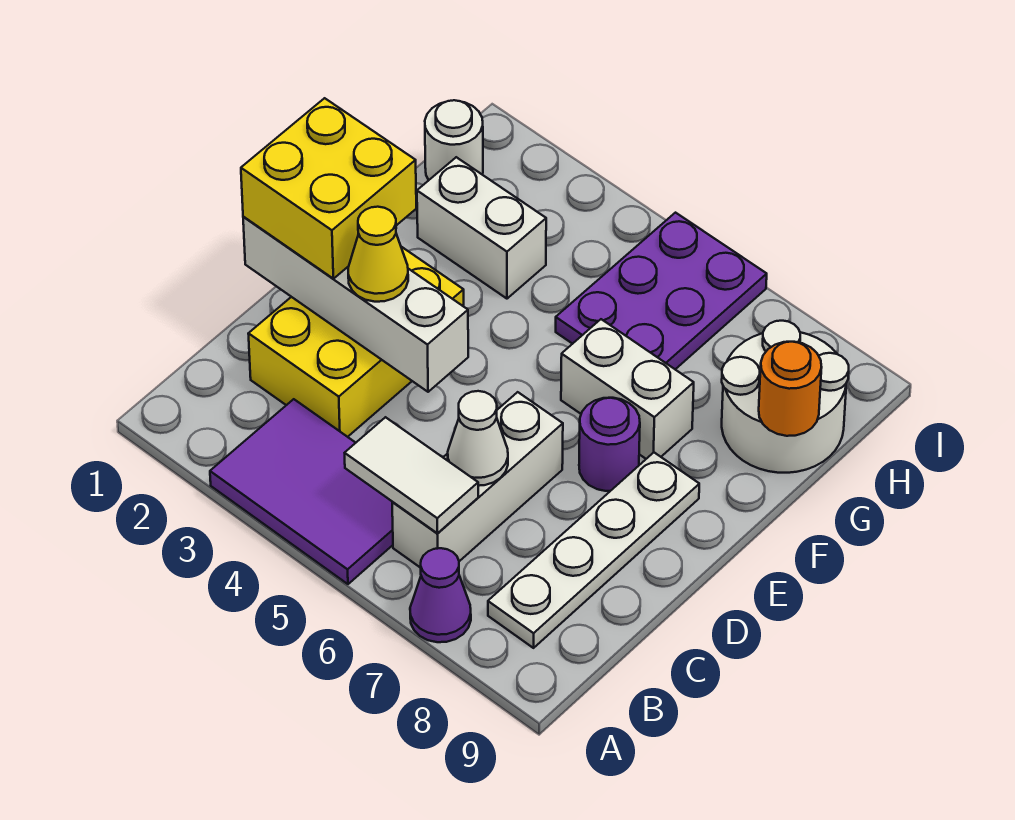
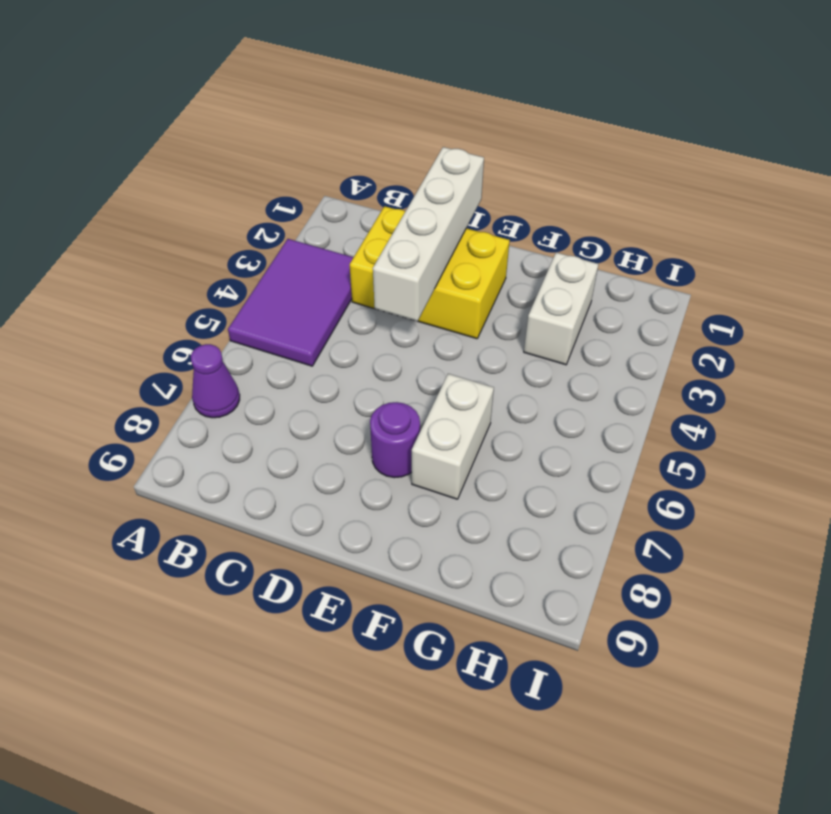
none -> white brick B6:D6 level 1
none -> white plate B8:E8 level 1
none -> purple plate G5:I6 level 1

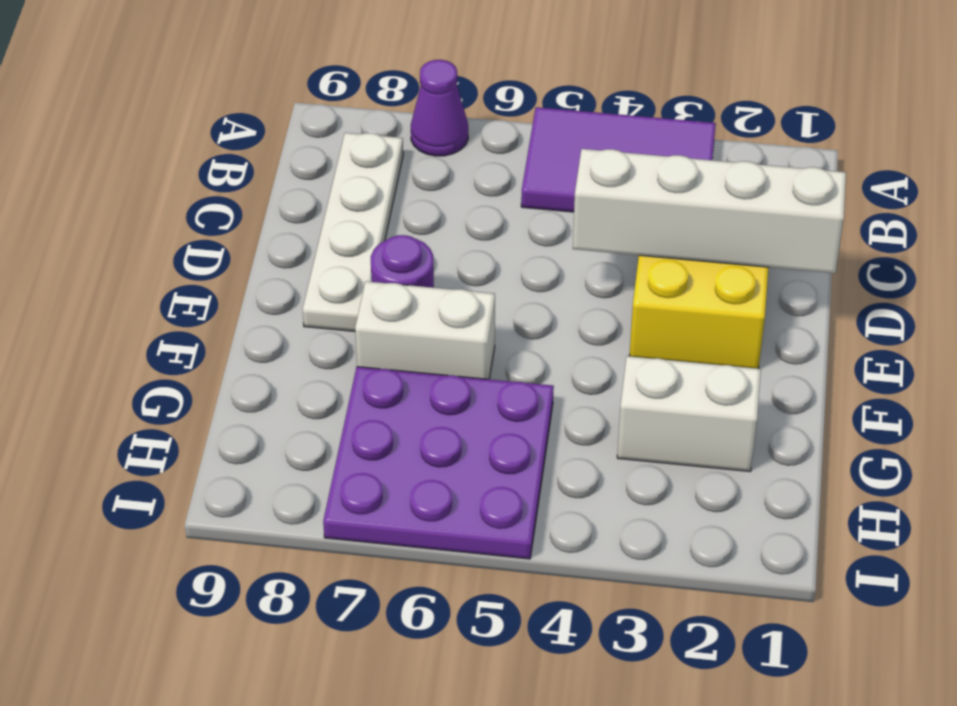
purple plate G5:I7 level 1 -> purple plate G5:I6 level 1
none -> white brick B6:D6 level 1
none -> white round brick G8:H9 level 1
none -> white round brick H1 level 1

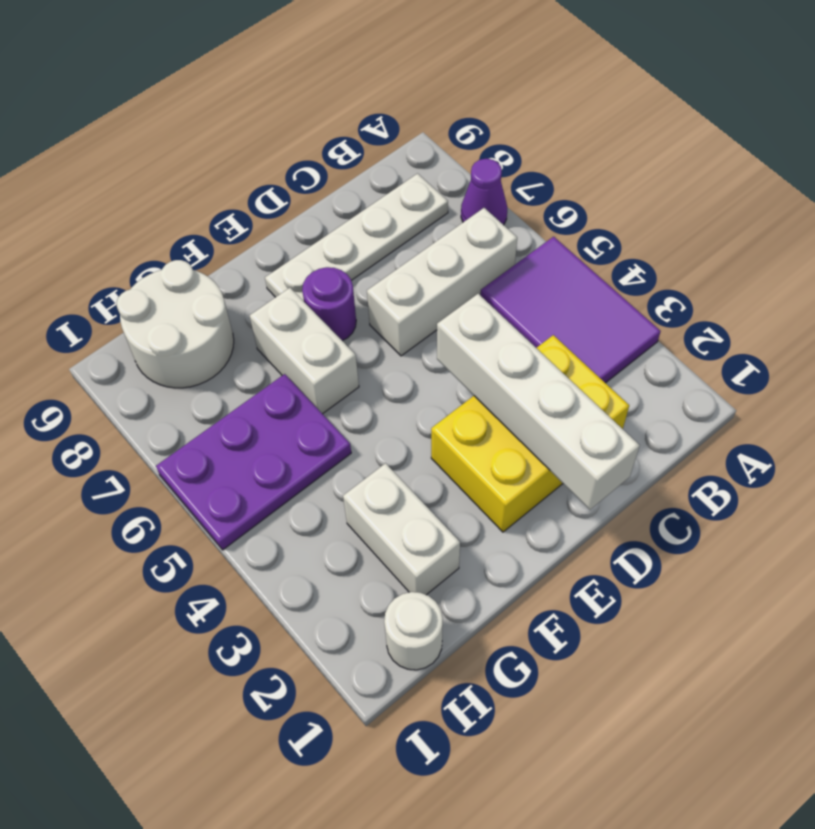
none -> white tile B5:B6 level 2
none -> white cone C6 level 2
none -> orange round brick G9 level 2

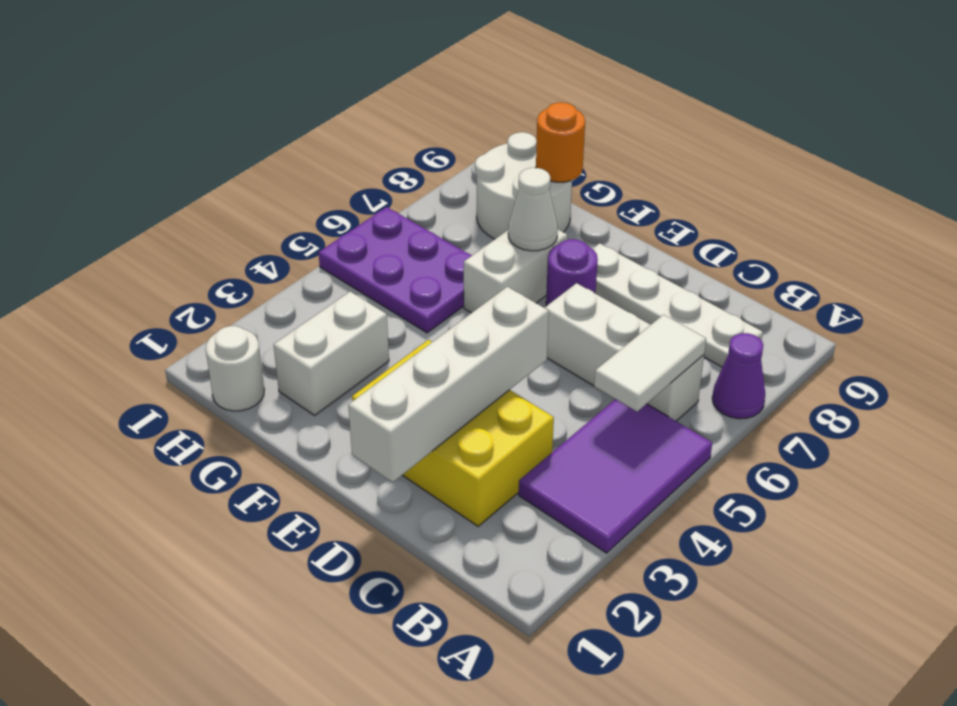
white cone F7 level 2 -> white cone C6 level 2
none -> yellow brick D1:E2 level 3
none -> yellow cone D3 level 3

